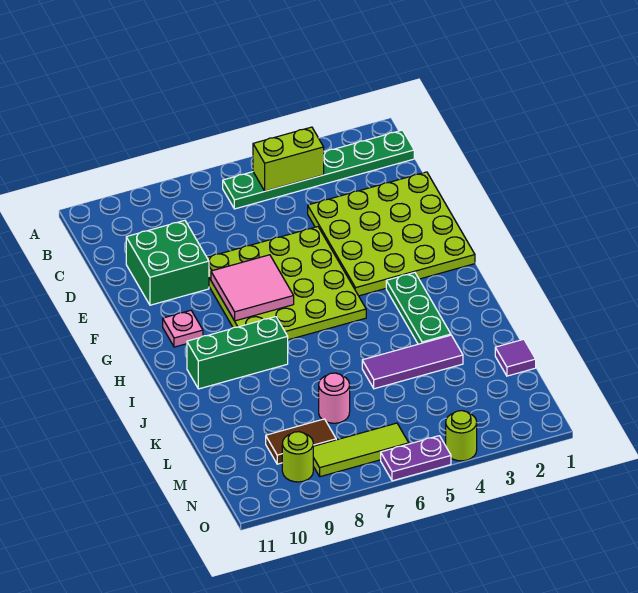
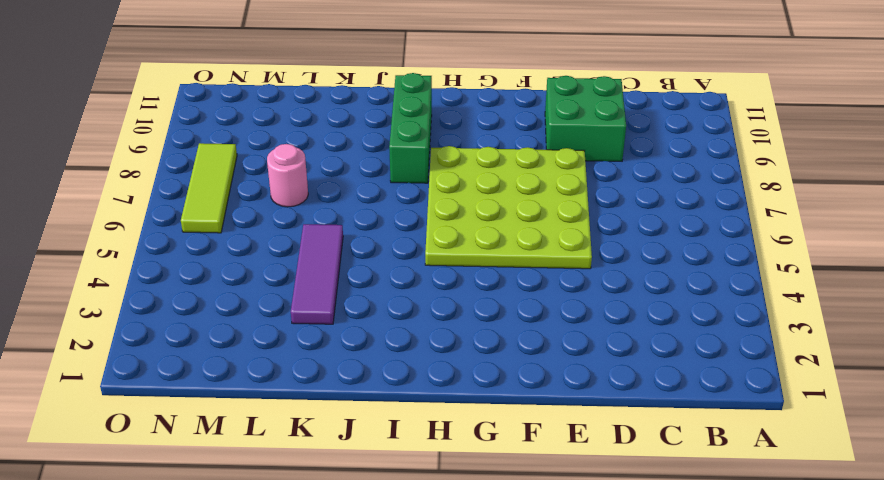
none -> green plate B1:B6 level 1
none -> lime plate D1:G4 level 1
none -> pink plate G10 level 1

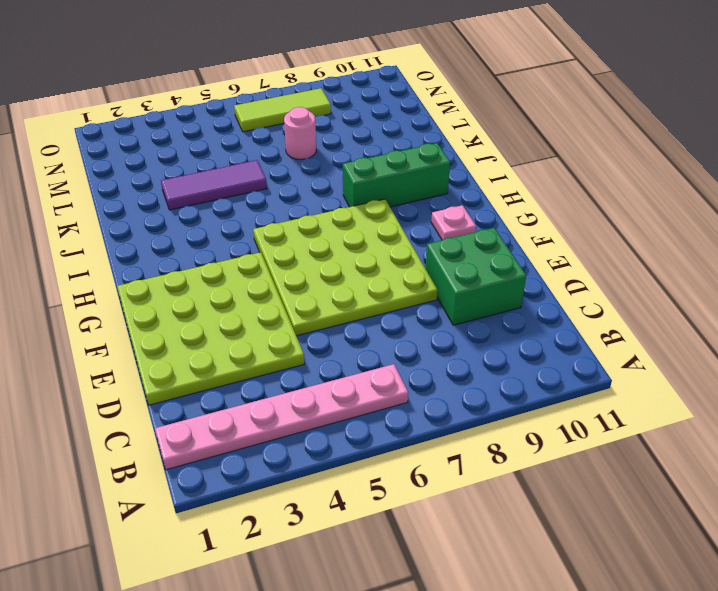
pink plate B1:B6 level 1 -> green plate B1:B6 level 1
none -> green plate H3:J3 level 1
none -> purple tile L1 level 1
none -> brown tile M8:M9 level 1

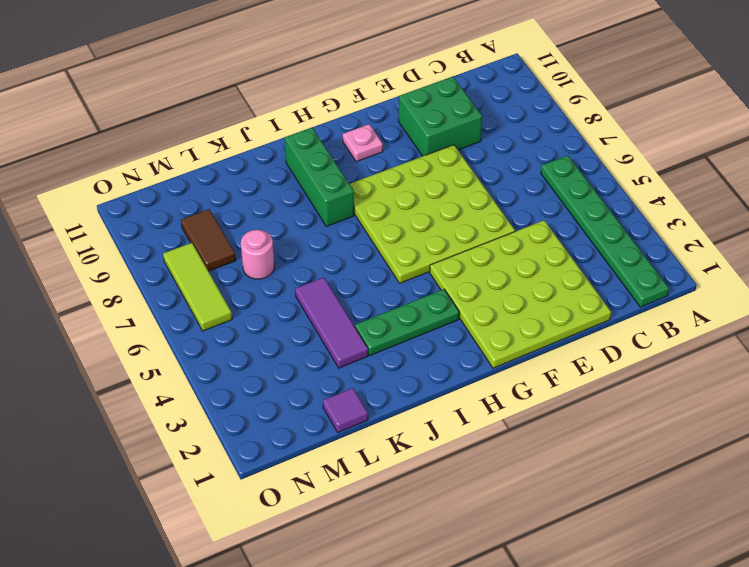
none -> lime round brick N9 level 1
none -> lime round brick O4 level 1
none -> purple plate O5:O6 level 1

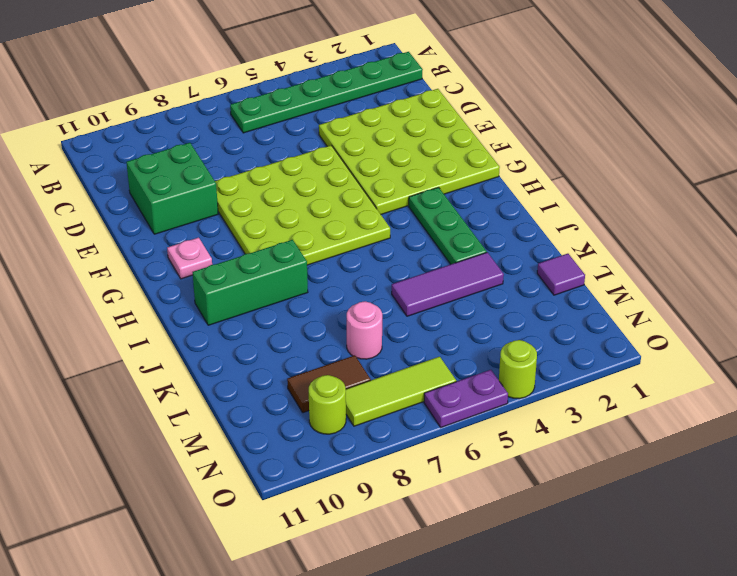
none -> lime brick B4:B5 level 2
none -> pink tile F7:G8 level 2

